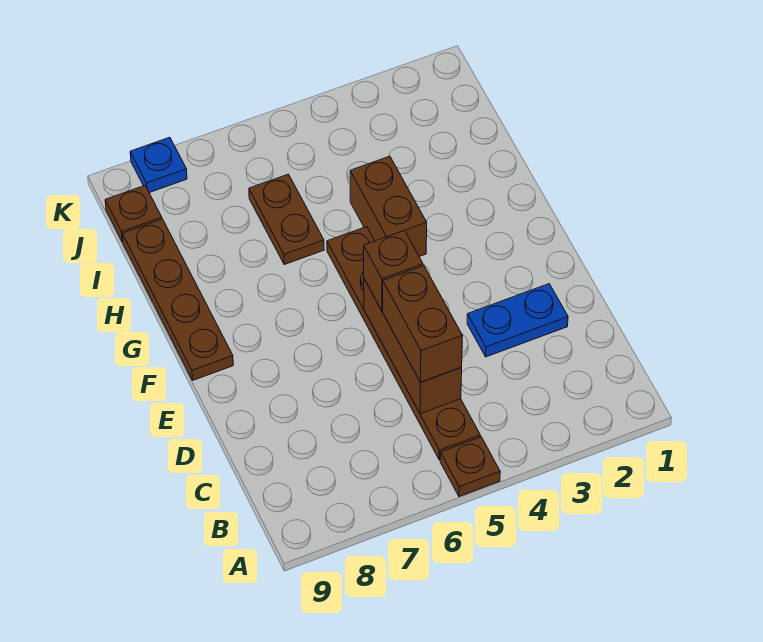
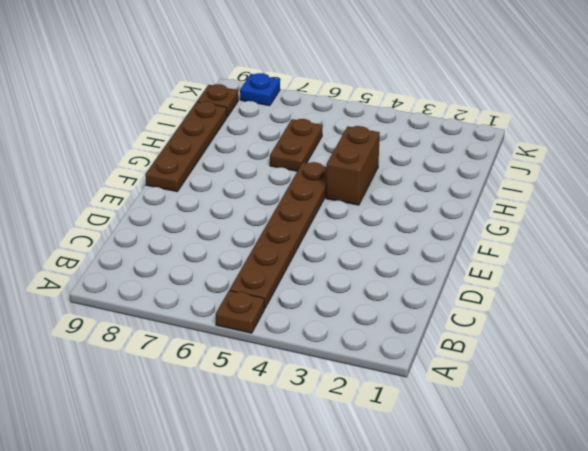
none -> blue plate D2:D3 level 1
none -> brown brick C5:E5 level 2

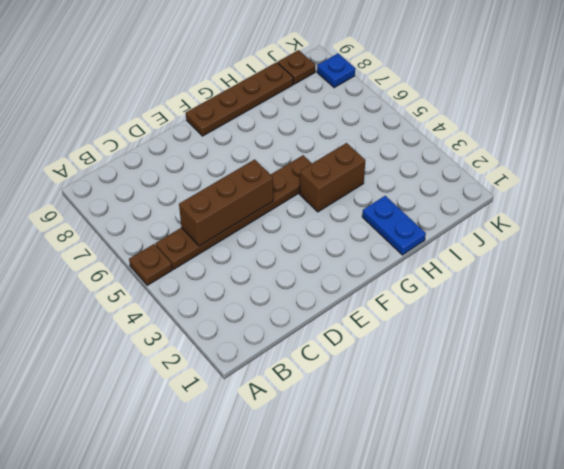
blue plate H1:H2 level 1 -> blue plate D2:D3 level 1
none -> brown plate H6:I6 level 1
none -> brown brick C5:D5 level 3

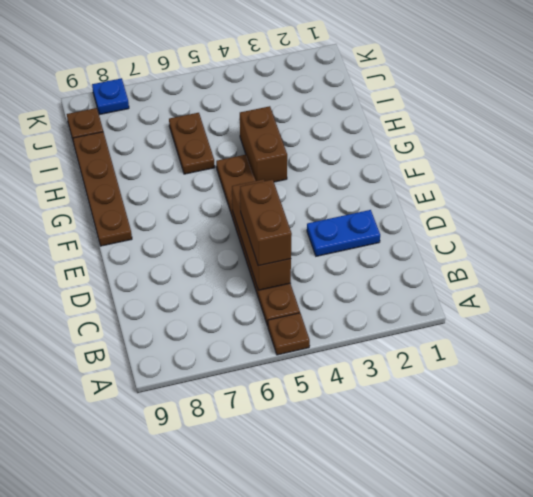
none -> brown brick E5 level 3

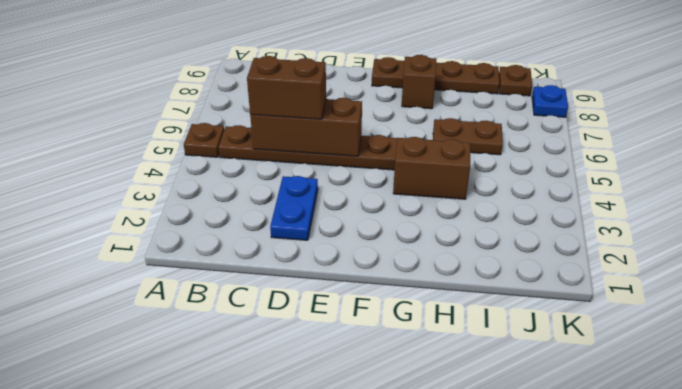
brown brick G8 level 1 -> brown brick E5 level 3

